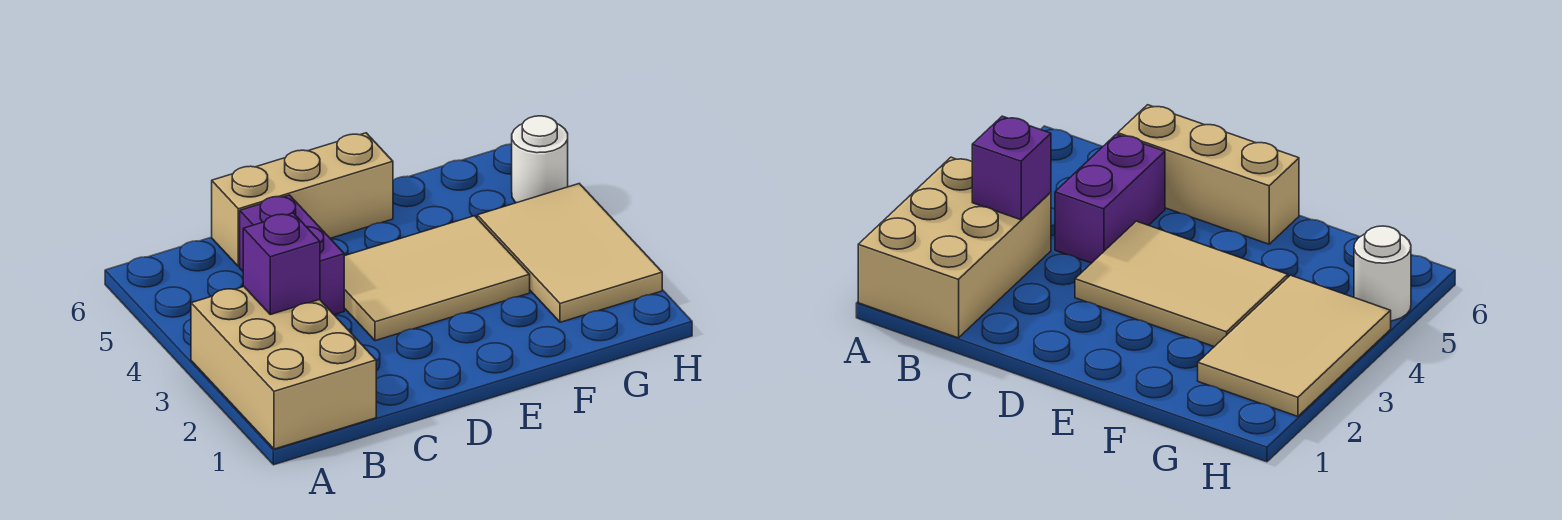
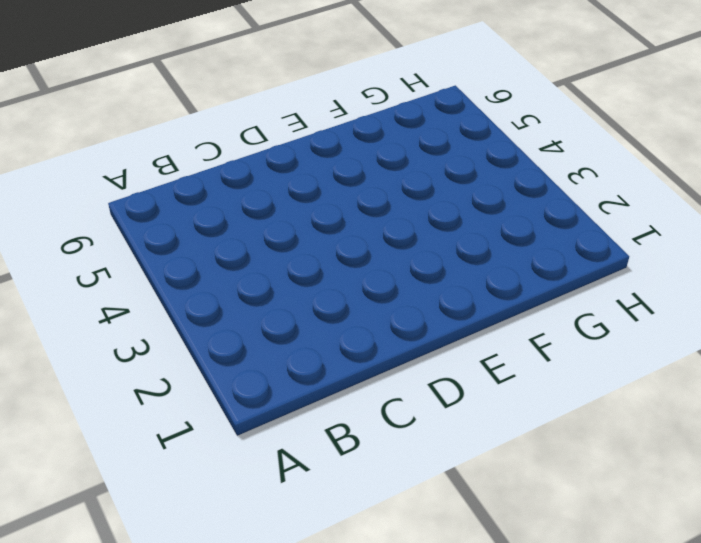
none -> tan brick A1:B3 level 1
none -> purple brick C4:C5 level 1

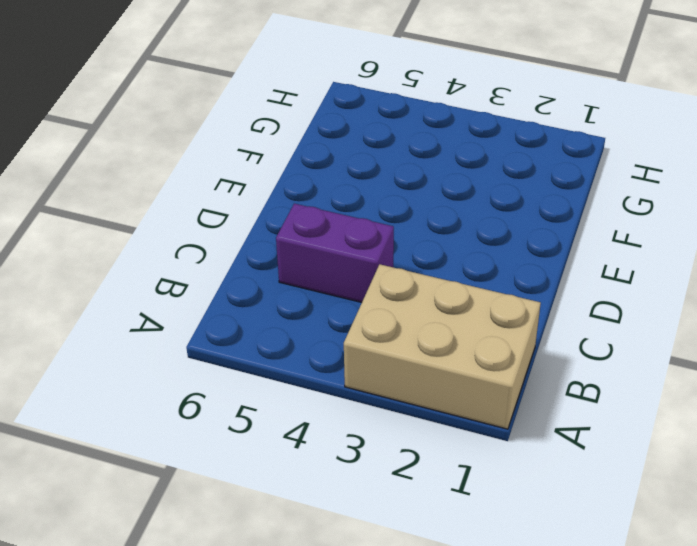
none -> tan brick C6:E6 level 1
none -> tan tile D3:F4 level 1

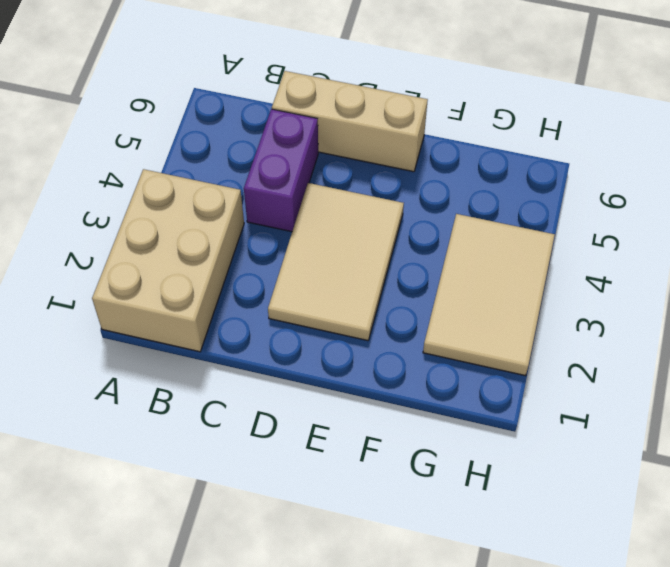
tan tile D2:E4 level 1 -> tan tile D3:F4 level 1
none -> white round brick H5 level 1
none -> purple brick B3 level 2

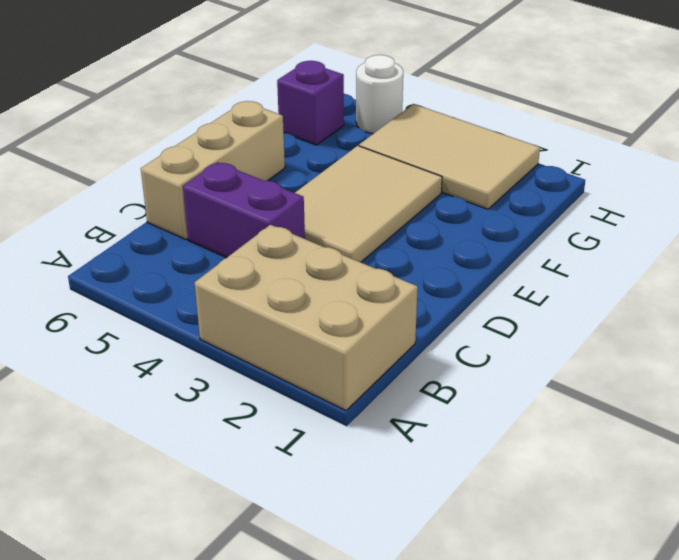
purple brick G6 level 1 -> purple brick B3 level 2

